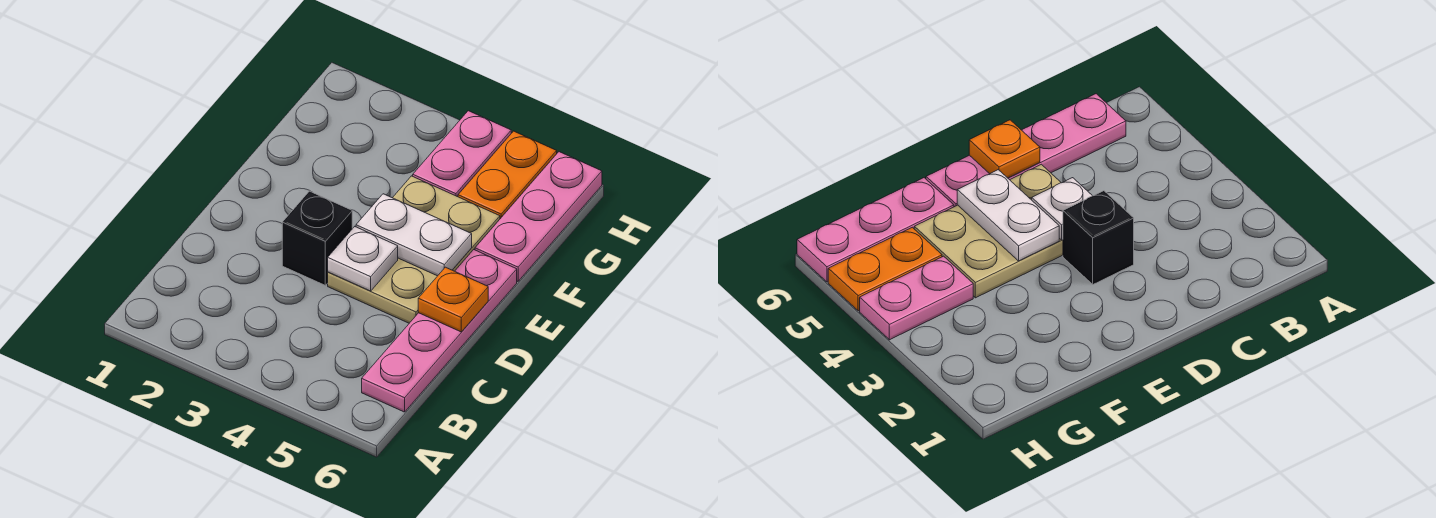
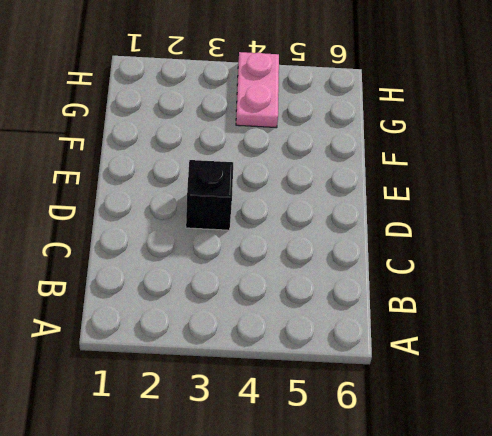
none -> pink plate B6:E6 level 1
none -> tan plate D4:F5 level 1

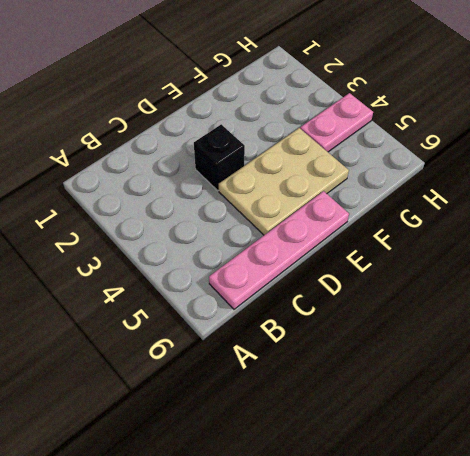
none -> pink plate F6:H6 level 1
none -> orange plate G5:H5 level 1

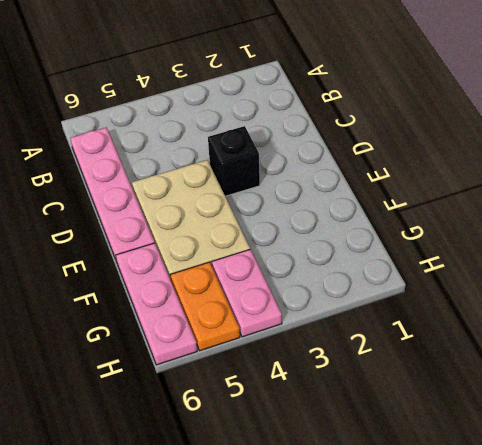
none -> white plate D4 level 2
none -> orange plate D6 level 2

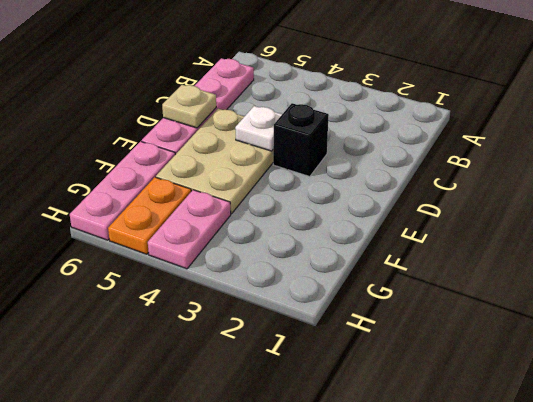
tan plate D6 level 2 -> orange plate D6 level 2
none -> white plate E4:E5 level 2

